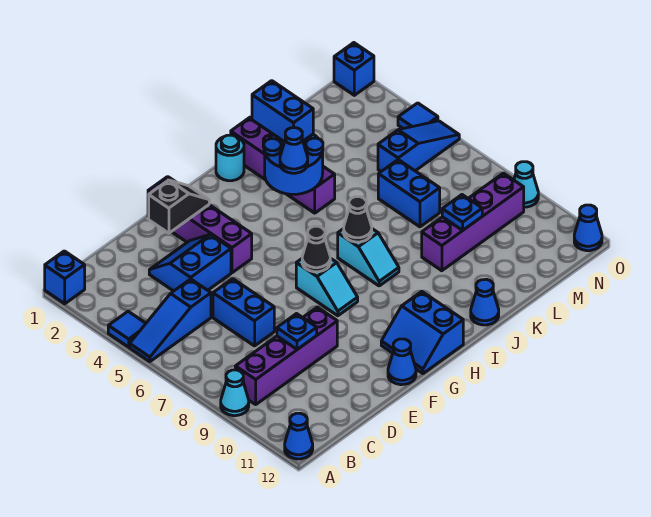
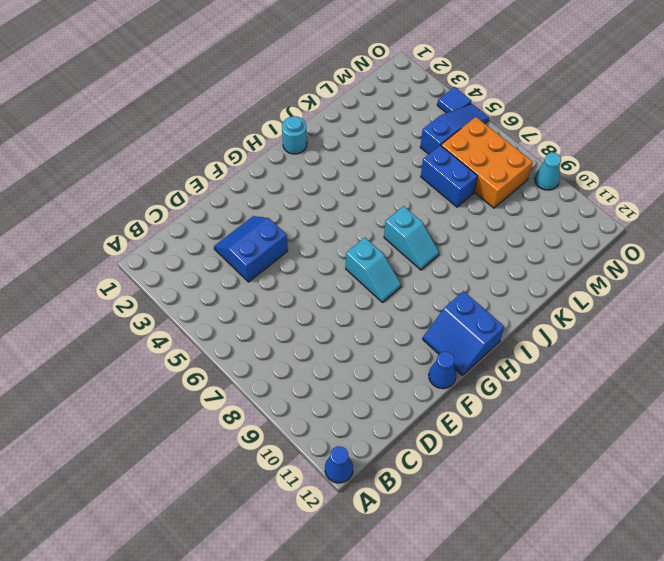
orange brick M6:N8 level 1 -> none
none -> blue brick A1 level 1
none -> blue tile A4 level 1
none -> blue slope A5:C5 level 1 top C
none -> cyan cone A9 level 1

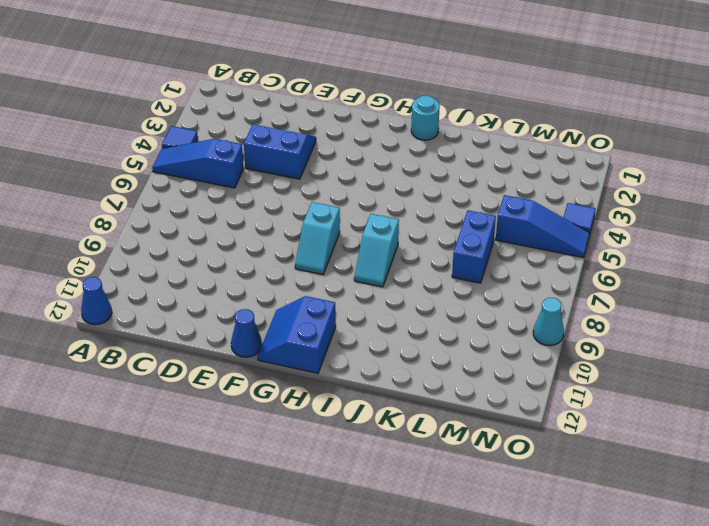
none -> blue brick A1 level 1
none -> cyan cone A9 level 1
none -> purple brick B9:E9 level 1
none -> blue brick D6:D7 level 1

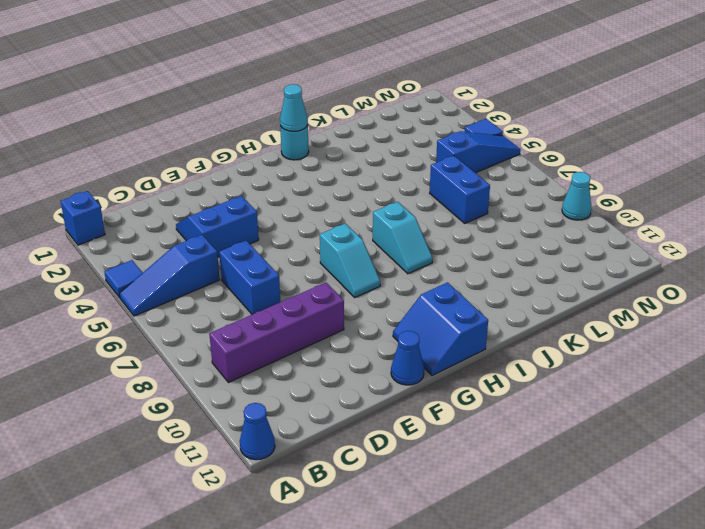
cyan cone I1 level 2 -> cyan cone A9 level 1
none -> purple brick F1:F4 level 1
none -> purple brick J1:J4 level 1
none -> blue cone J12 level 1
none -> purple brick K9:N9 level 1

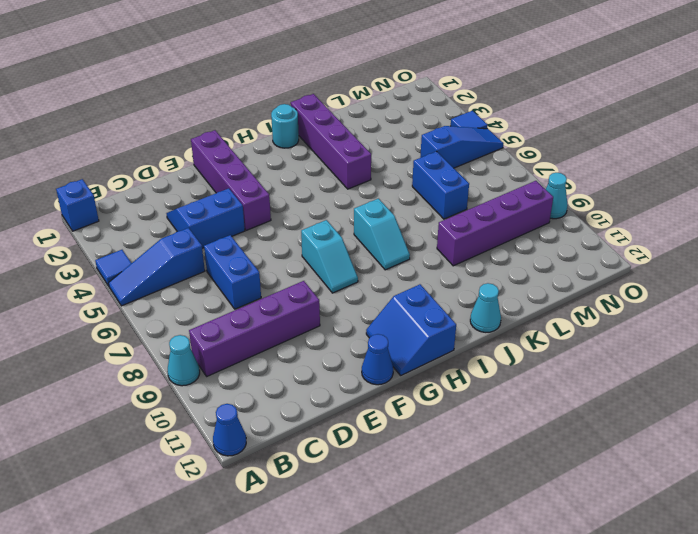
cyan cone J12 level 1 -> blue cone J12 level 1
none -> blue brick O1 level 1
none -> blue cone O12 level 1
none -> blue plate D9 level 2
none -> black slope E2:F2 level 2 top E

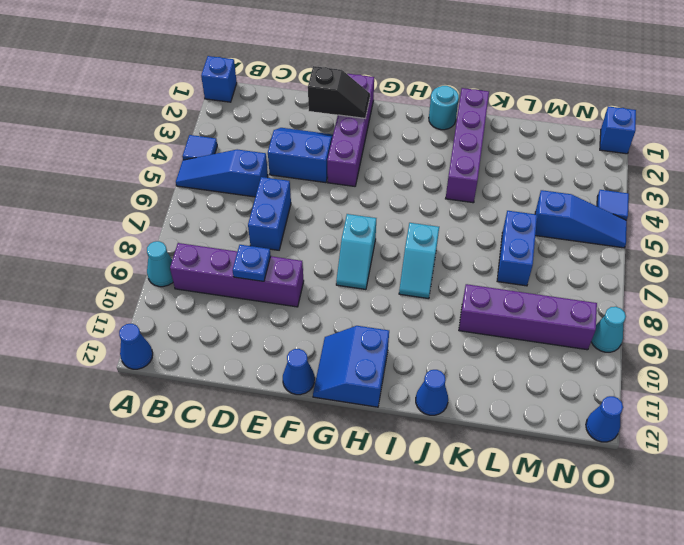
none -> black cone G7 level 2
none -> blue round brick I3:J4 level 2
none -> black cone I7 level 2
none -> blue plate L9 level 2

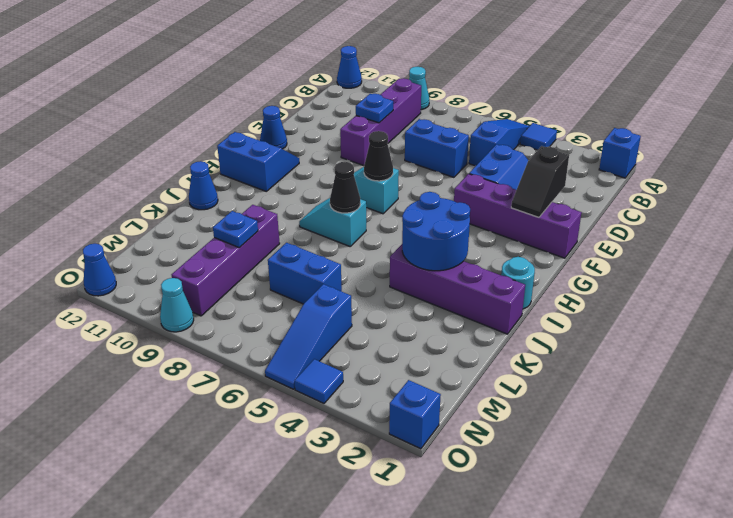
none -> blue cone I4 level 3
none -> blue brick J2:J3 level 3

